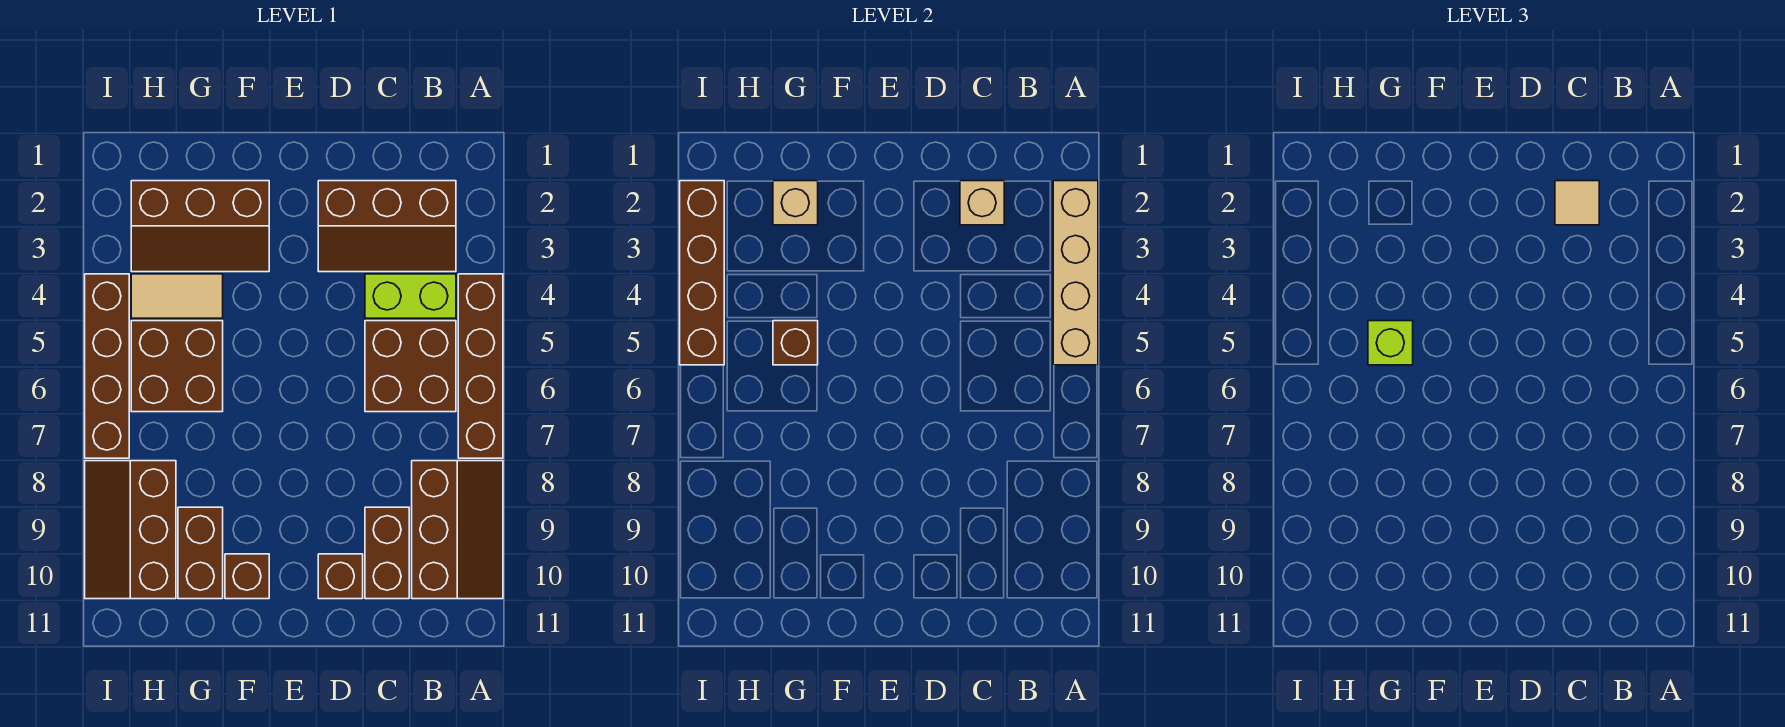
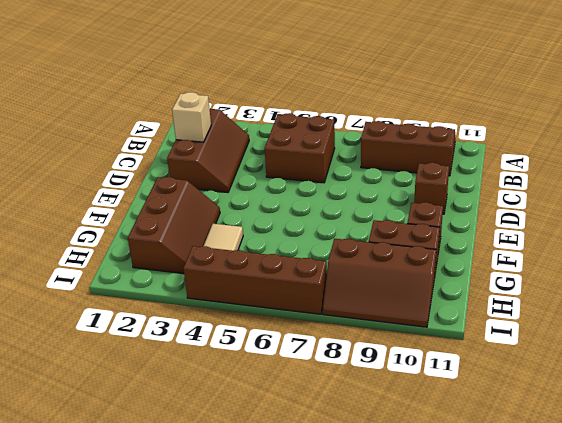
none -> brown brick A4:A7 level 1
none -> lime brick B4:C4 level 1
none -> brown brick C9:C10 level 1

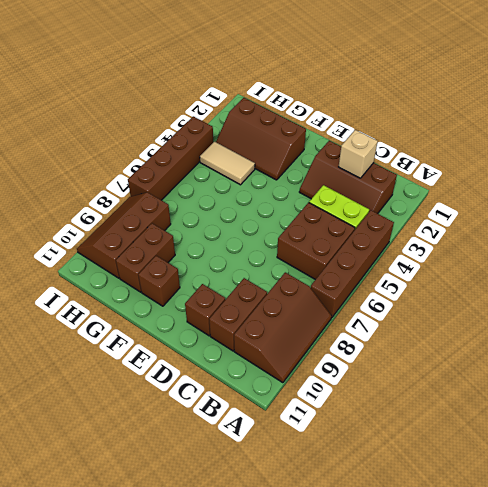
none -> brown brick G5:H6 level 1
none -> tan brick A2:A5 level 2
none -> tan brick G2 level 2

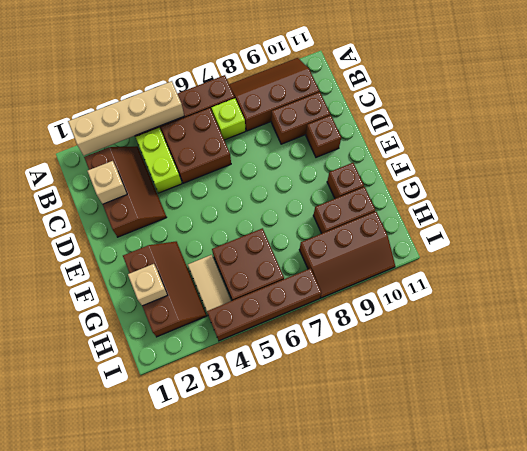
lime brick B7 level 1 -> lime brick G5 level 3
none -> brown brick G5 level 2
none -> brown brick I2:I5 level 2
none -> tan tile C2 level 3

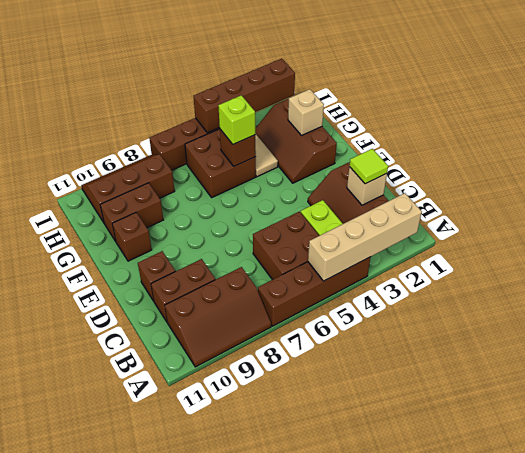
lime tile C2 level 3 -> tan tile C2 level 3

